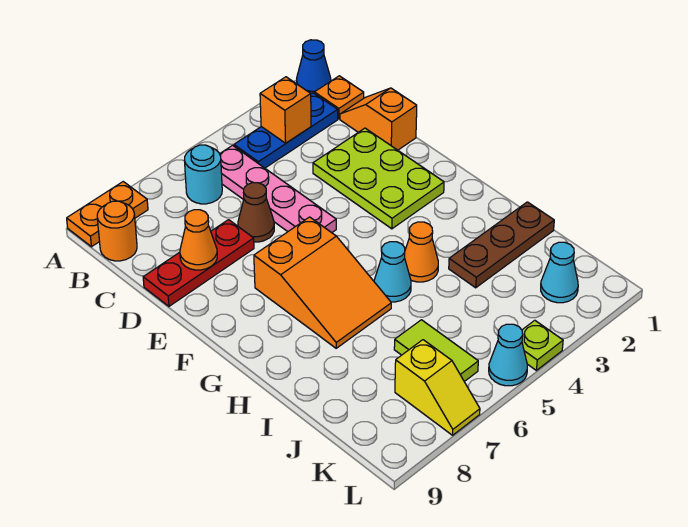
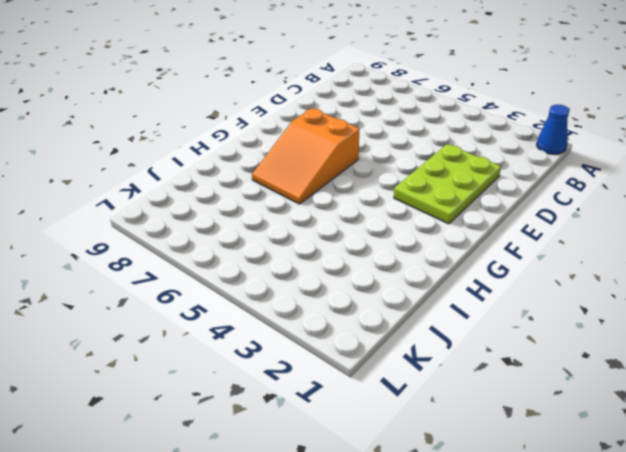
none -> orange plate A8:A9 level 1
none -> orange plate B1 level 1
none -> blue plate B2:B4 level 1

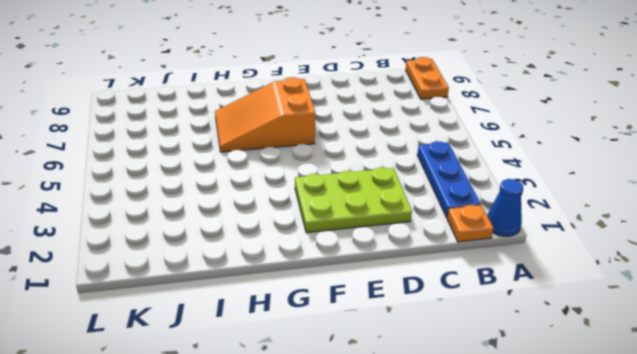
none -> pink plate B5:E5 level 1
none -> cyan round brick B6 level 1
none -> orange round brick B9 level 1

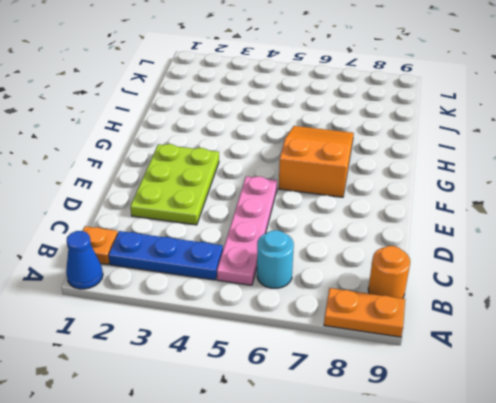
none -> orange slope C1:D1 level 1 top D
none -> brown cone D6 level 1
none -> red plate D7:D9 level 1

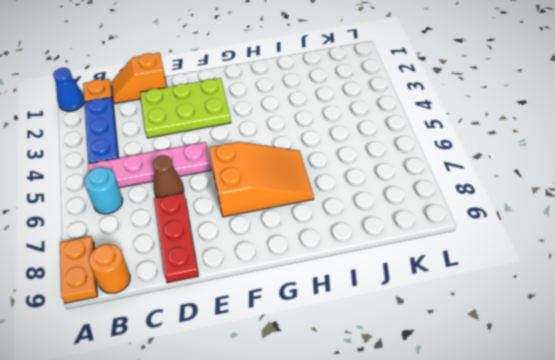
none -> orange cone H4 level 1
none -> cyan cone H5 level 1
none -> brown plate I1:I3 level 1

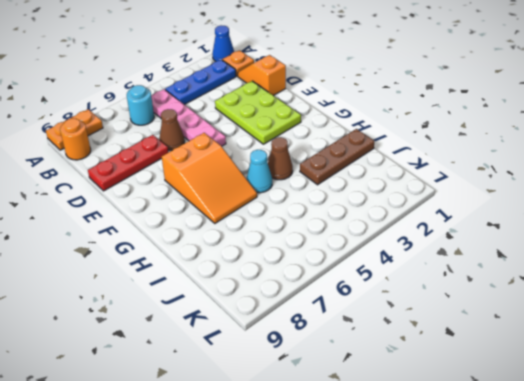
brown cone H4 level 1 -> orange cone H4 level 1
none -> lime tile J6:K6 level 1
none -> cyan cone K2 level 1
none -> yellow slope K7:L7 level 1 top K

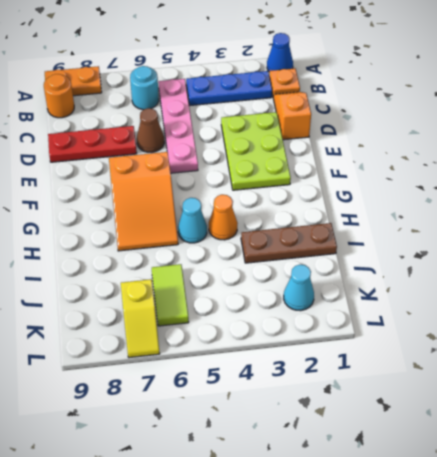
none -> lime plate L4 level 1
none -> cyan cone L5 level 1
none -> orange brick B3 level 2

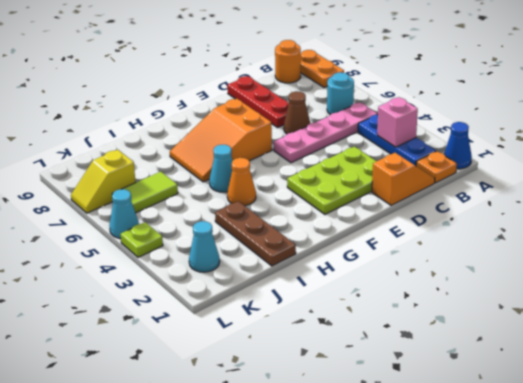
pink brick B3 level 2 -> orange brick B3 level 2
none -> orange cone D8 level 2

